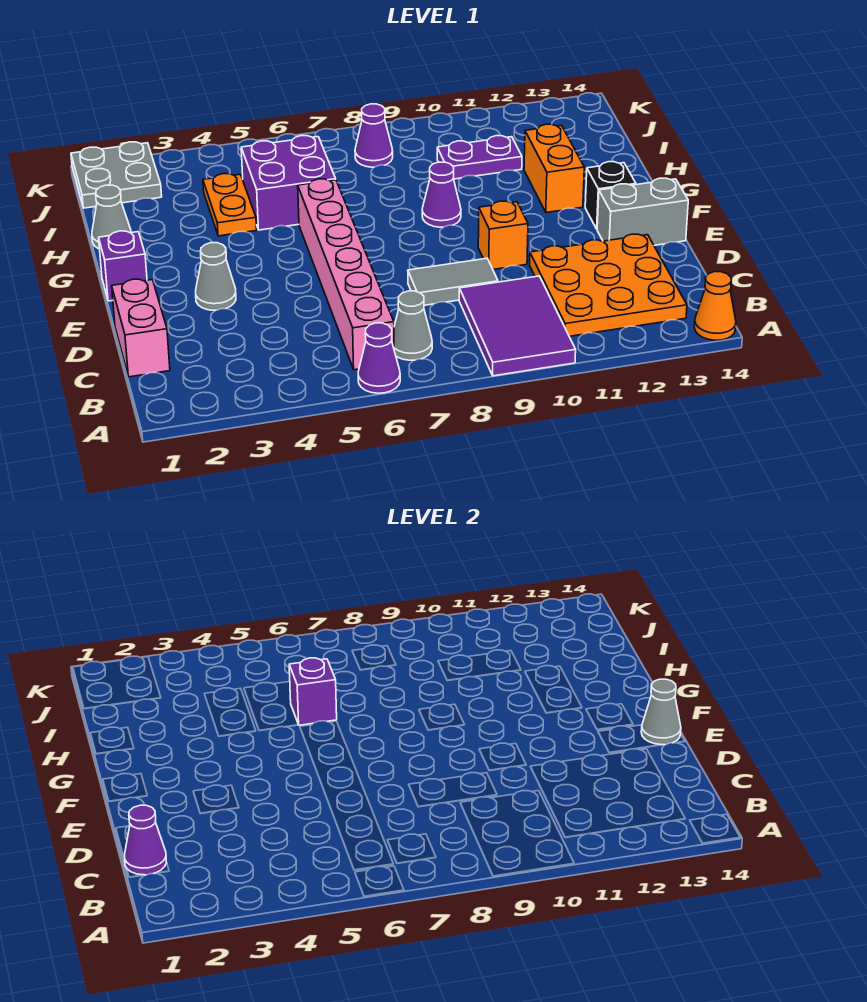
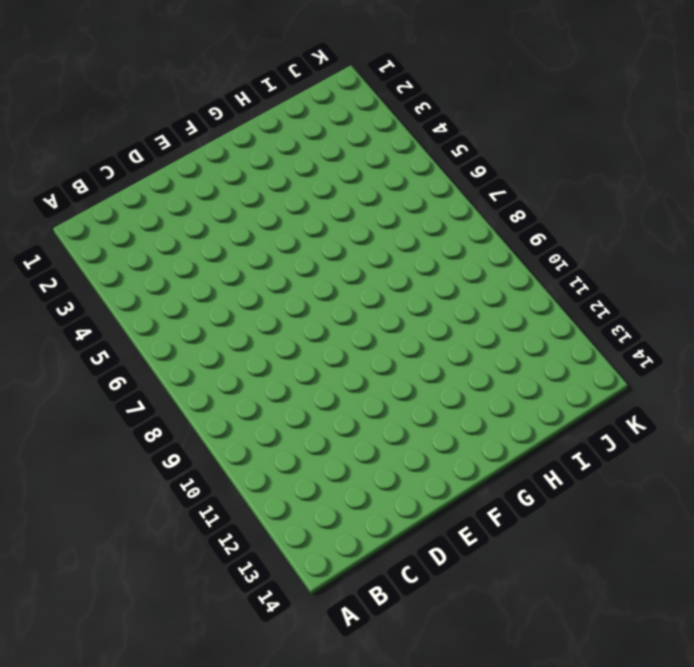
none -> purple cone A6 level 1
none -> purple tile A9:C10 level 1
none -> orange cone A14 level 1

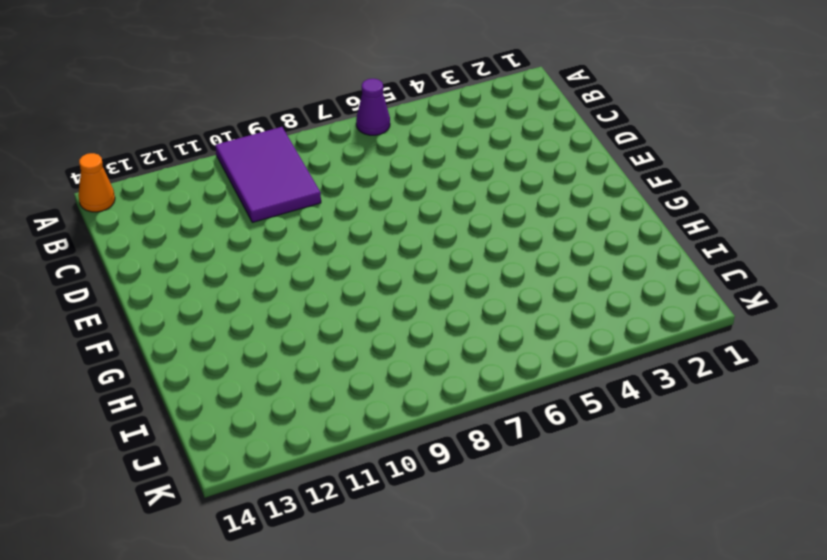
none -> pink brick B6:G6 level 1
none -> grey cone B7 level 1
none -> orange plate B11:D13 level 1

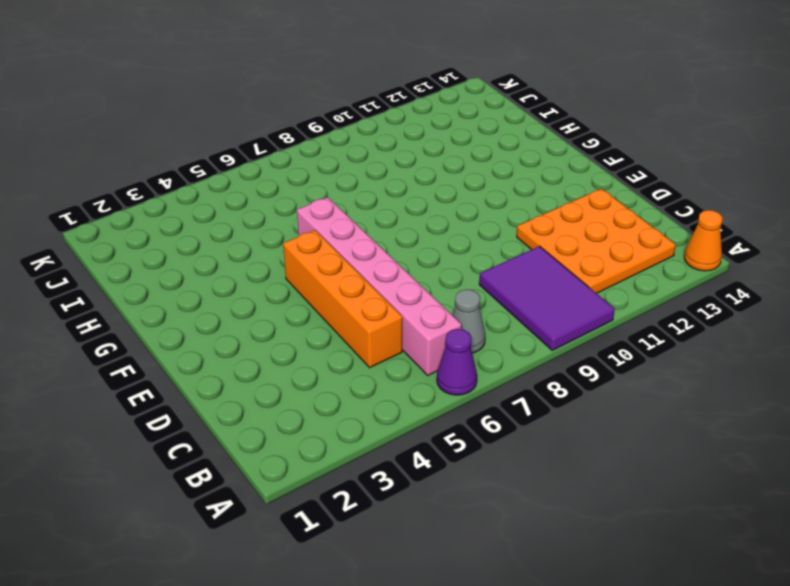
orange brick C5:F5 level 1 -> none
none -> pink brick C1:D1 level 1
none -> grey tile D8:D9 level 1
none -> grey cone E3 level 1

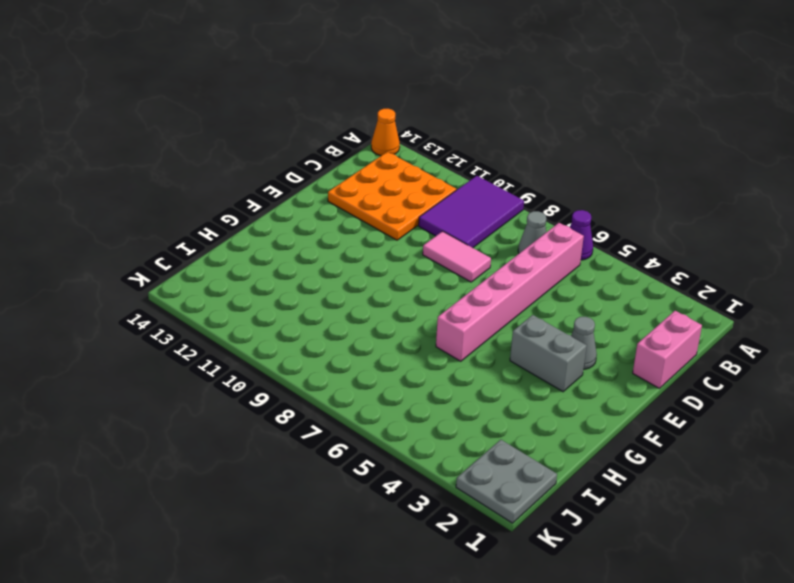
pink tile D8:D9 level 1 -> grey tile D8:D9 level 1
grey brick F3:F4 level 1 -> grey brick E13:E14 level 1
none -> orange brick E10 level 1
none -> purple brick F1 level 1
none -> black brick F13 level 1

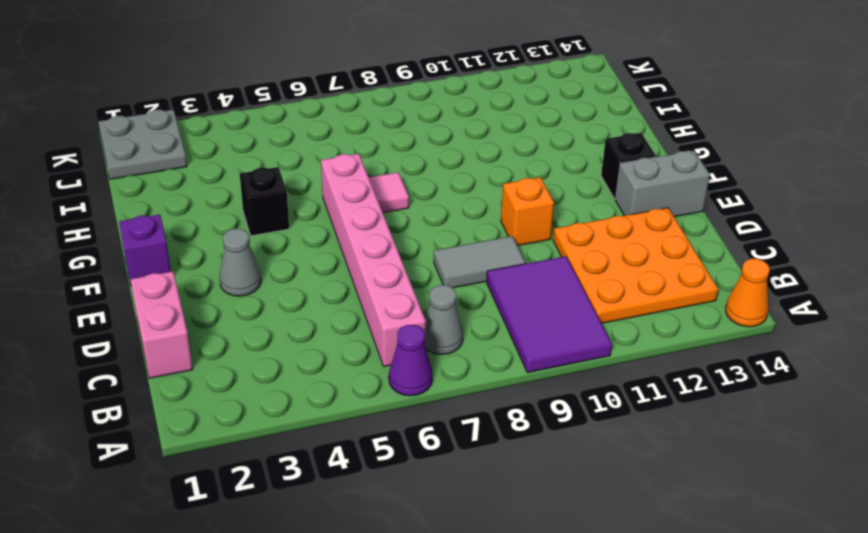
black brick G4 level 1 -> none
pink tile G7 level 1 -> none
none -> purple cone G9 level 1
none -> orange brick G12:H12 level 1
none -> grey cone H1 level 1

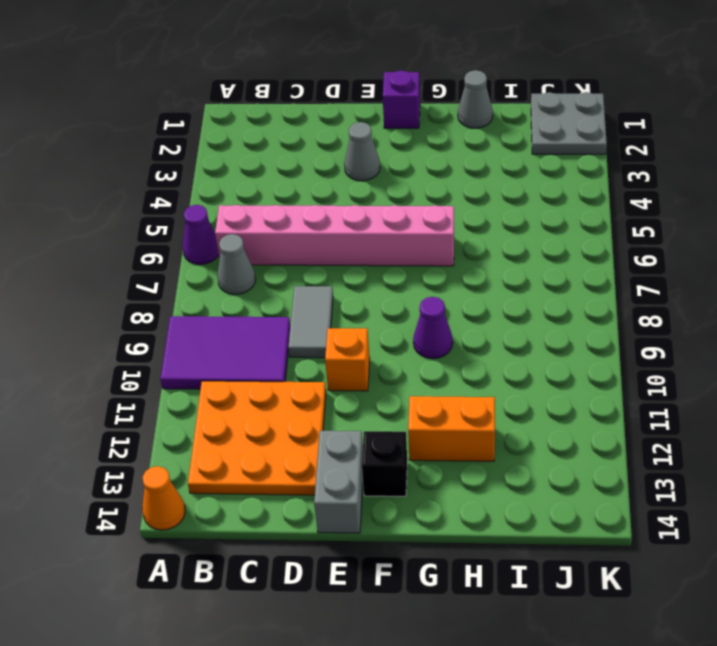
none -> pink brick C1:D1 level 1
none -> orange plate H4:I4 level 1
none -> purple brick H5:I6 level 1

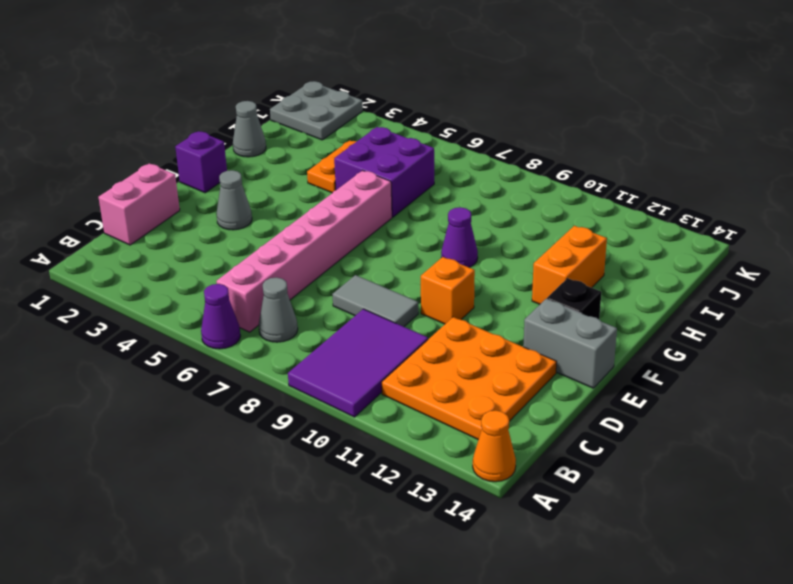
none -> purple plate I10:I11 level 1
none -> purple cone J8 level 1
none -> purple cone C1 level 2

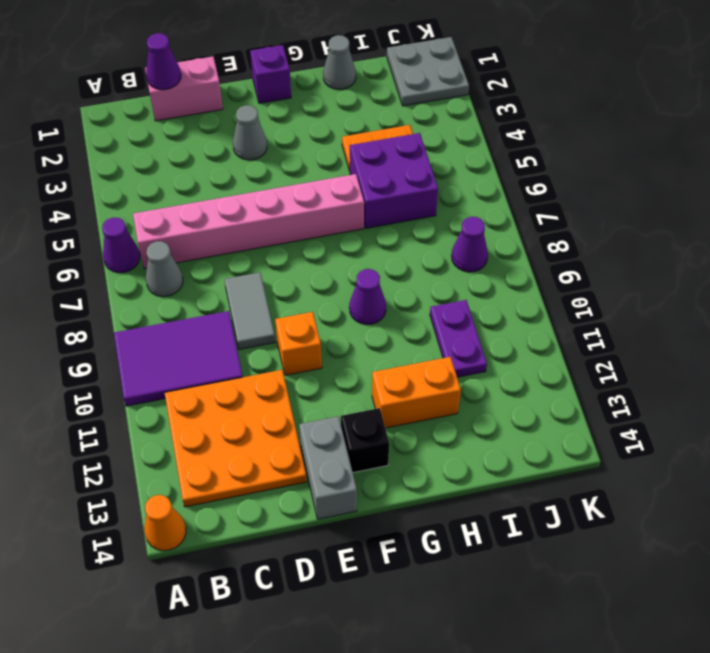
none -> grey cone E14 level 2
none -> purple brick H6 level 2

